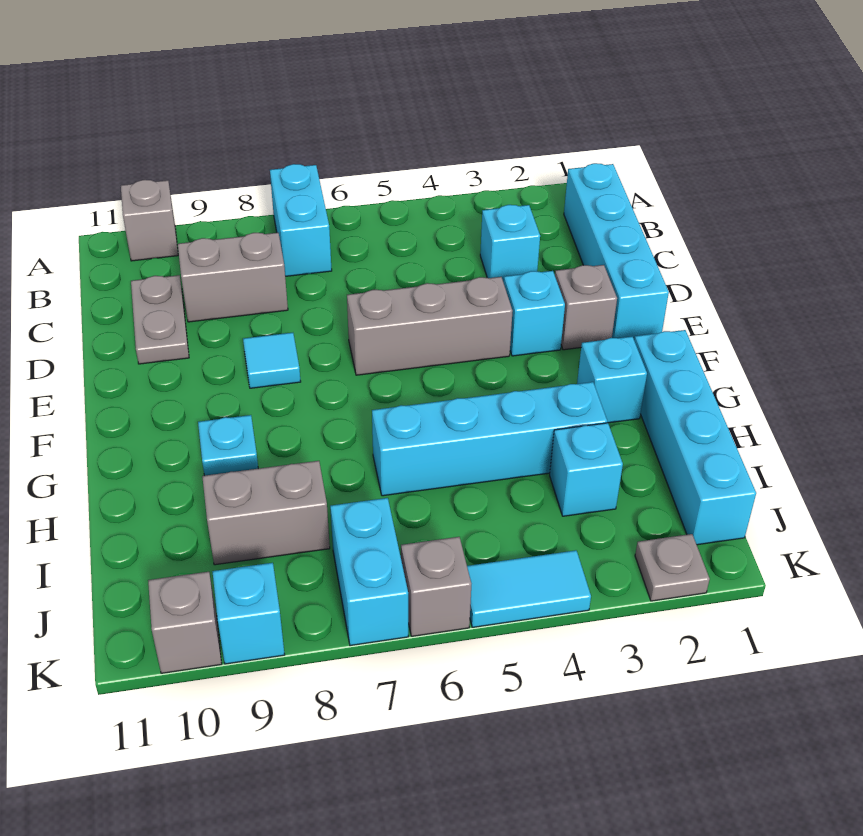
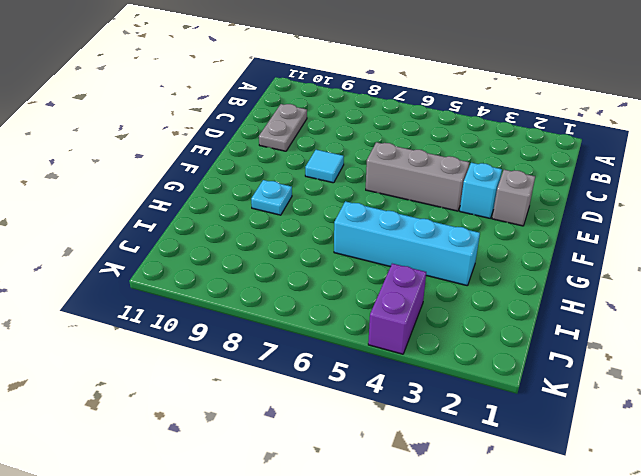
purple brick J4:K4 level 1 -> cyan tile K4:K5 level 1
none -> cyan brick A7:B7 level 1
none -> grey brick A10 level 1
none -> cyan brick B1:E1 level 1

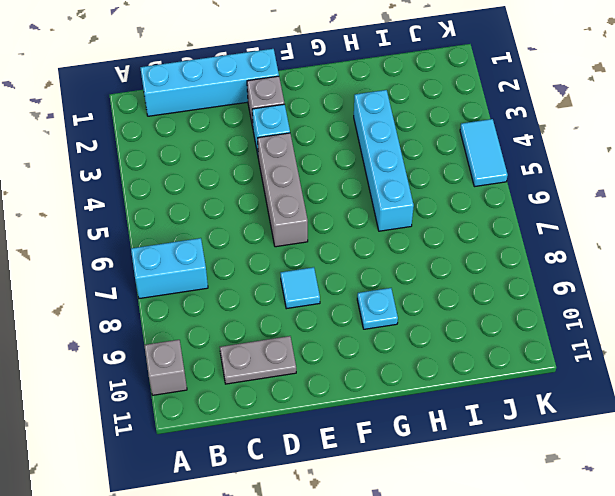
none -> cyan brick C3 level 1
none -> grey brick C8:C9 level 1
none -> cyan brick G1:J1 level 1

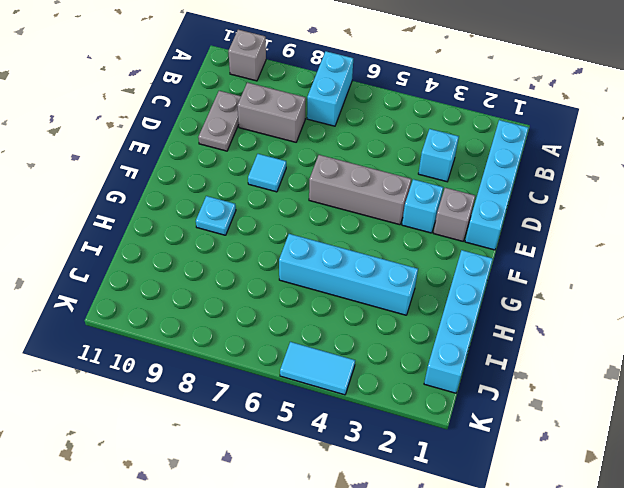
none -> cyan brick G2 level 1
none -> cyan brick I3 level 1
none -> grey brick I8:I9 level 1

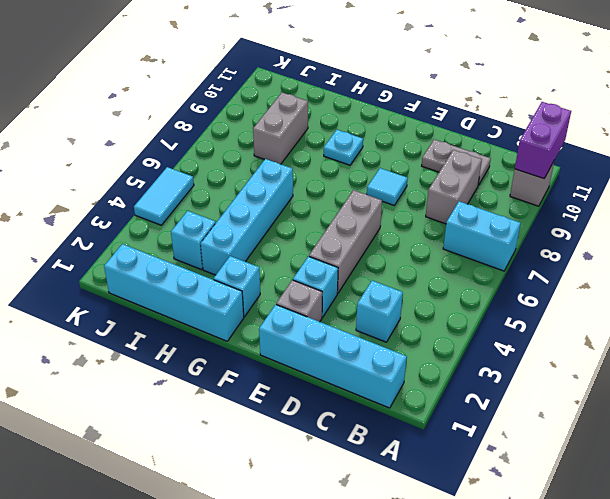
purple brick A10:A11 level 2 -> none
none -> cyan brick J7:K7 level 1
none -> grey plate K2 level 1
none -> grey brick K6 level 1

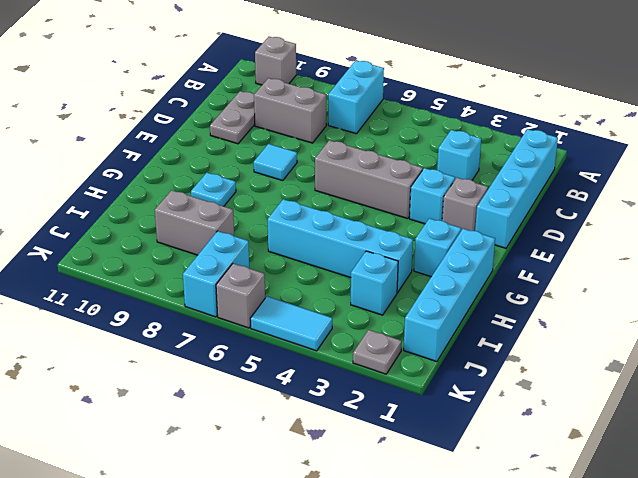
none -> cyan brick K9 level 1
none -> grey brick K10 level 1

